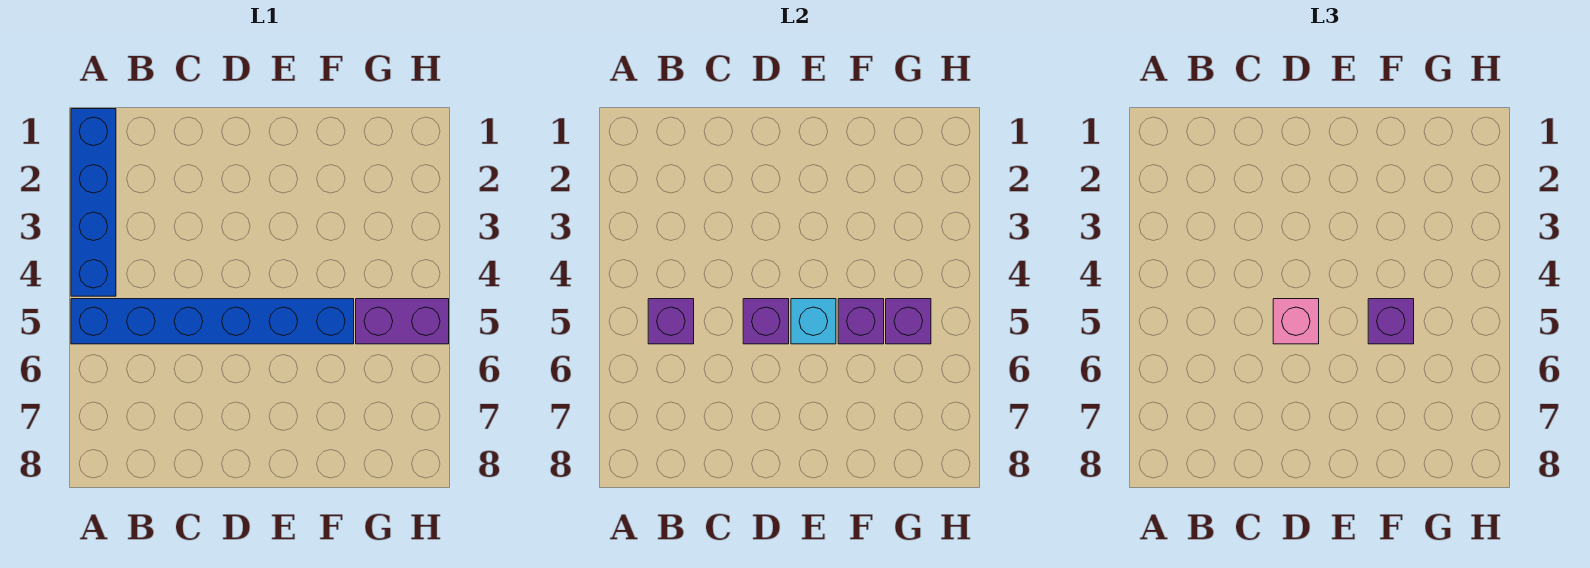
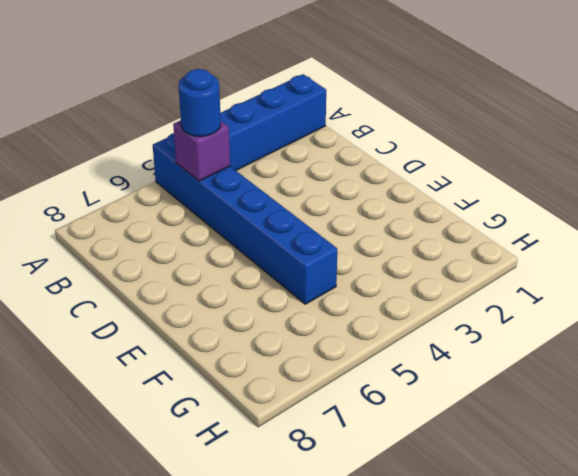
blue round brick B5 level 3 -> none
none -> purple brick G5:H5 level 1
none -> purple brick D5 level 2

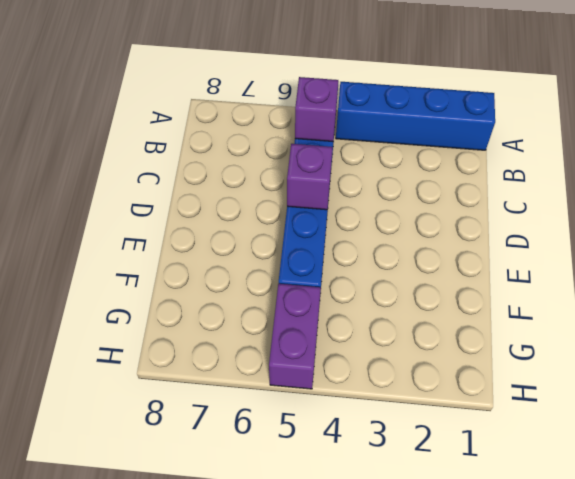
none -> cyan brick E5 level 2
none -> purple brick F5 level 2

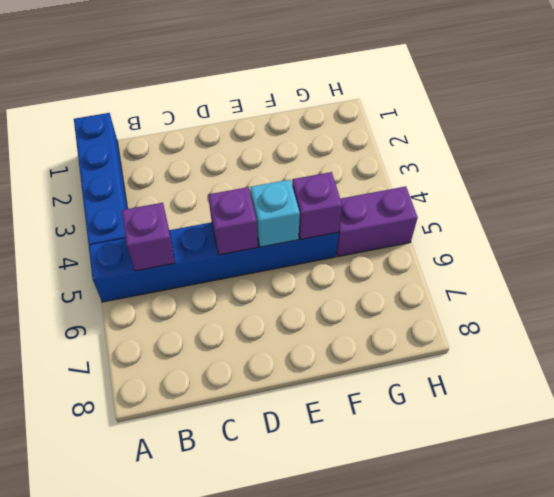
none -> purple brick G5 level 2
none -> pink brick D5 level 3

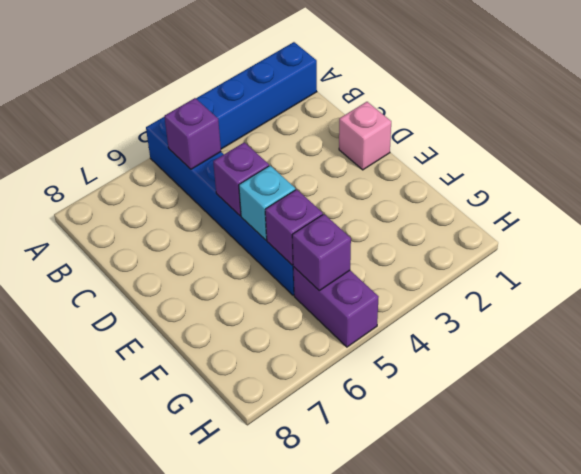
pink brick D1 level 1 -> pink brick D5 level 3
none -> purple brick F5 level 3

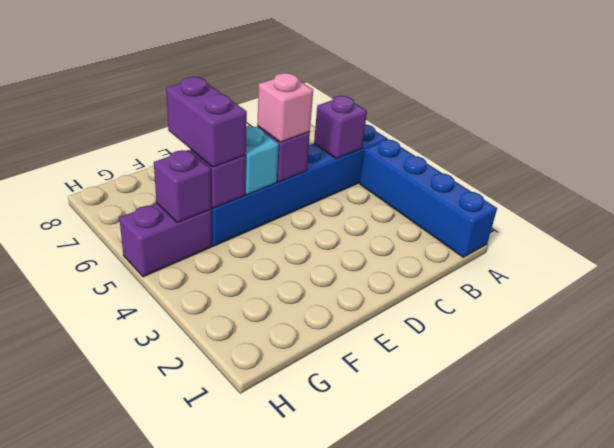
purple brick F5:F6 level 3 -> purple brick F5 level 3

